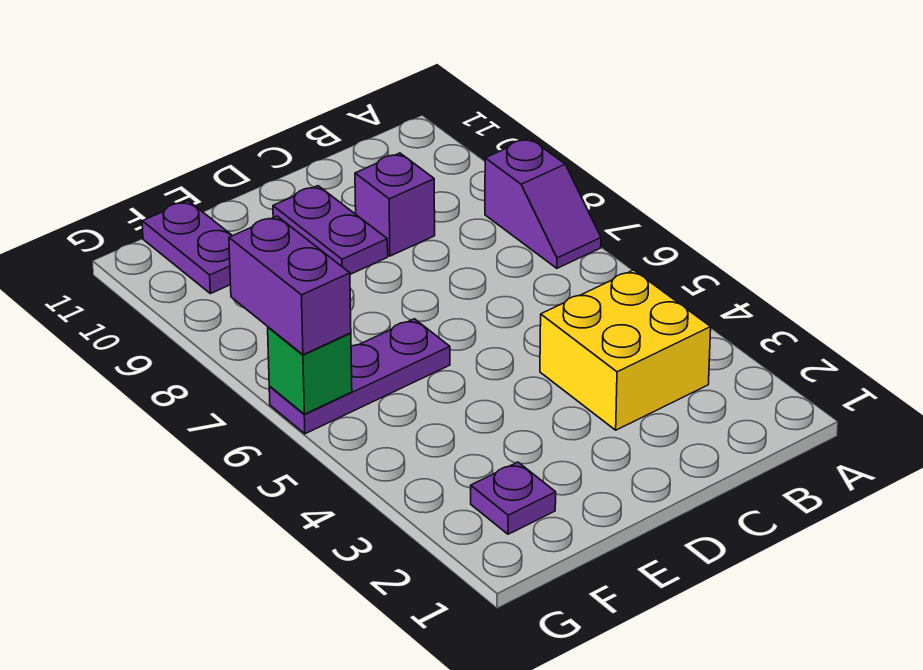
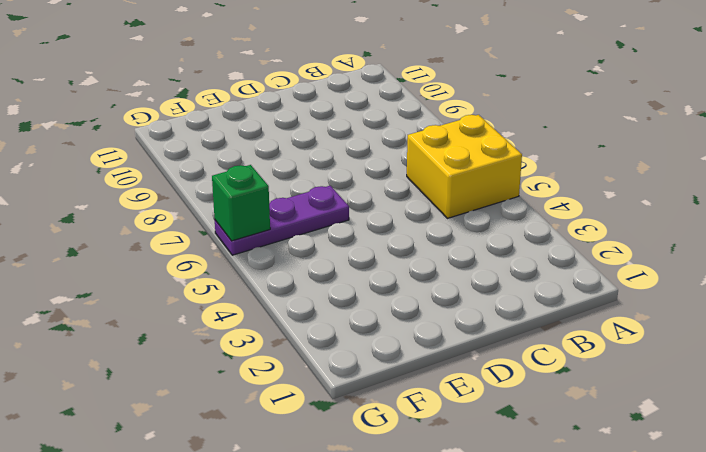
yellow brick A5:B6 level 1 -> yellow brick B3:C4 level 1
none -> purple slope A7:A8 level 1 top 8
none -> purple brick C9 level 1

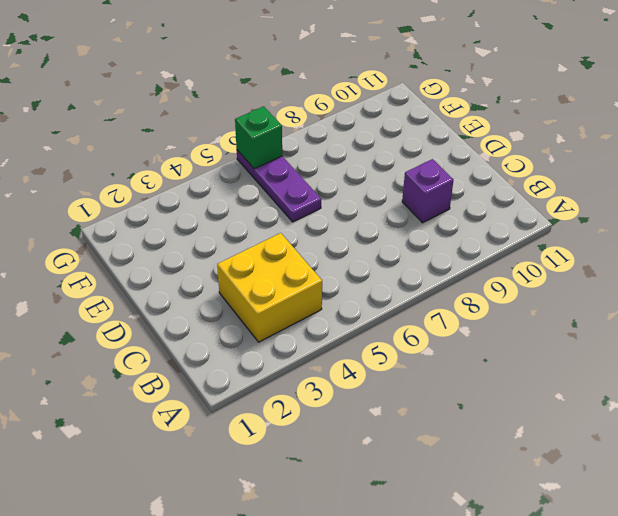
none -> purple slope A7:A8 level 1 top 8
none -> purple plate D9:D10 level 1

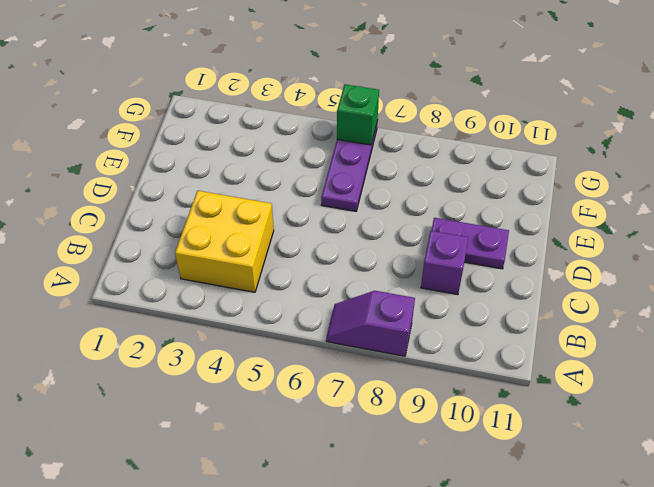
none -> purple plate F2 level 1
none -> purple plate F10:F11 level 1

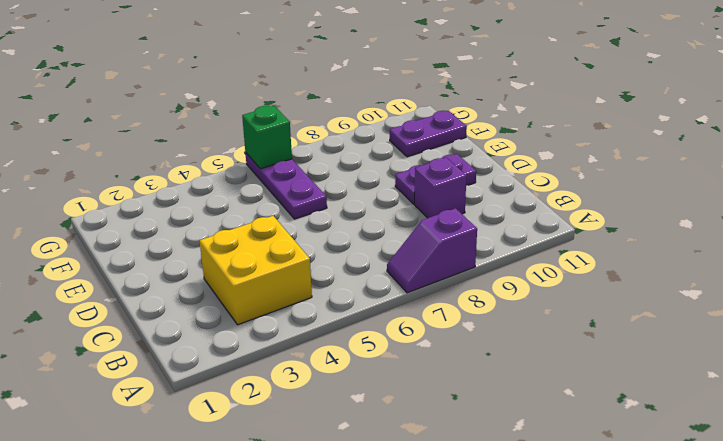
none -> purple plate F2 level 1
none -> purple brick G6:G7 level 3

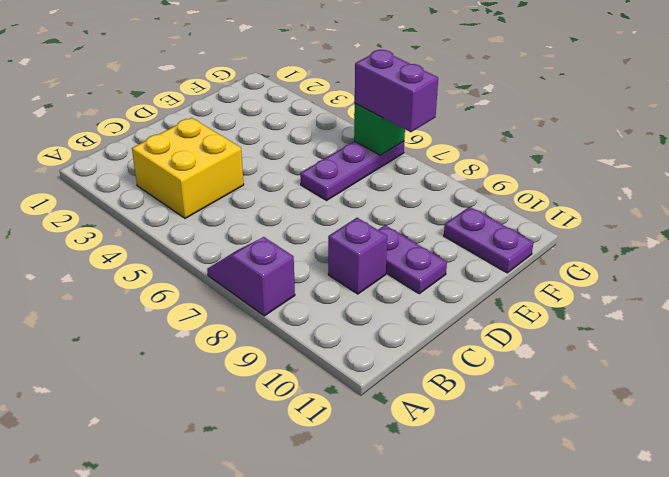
none -> purple plate F2 level 1

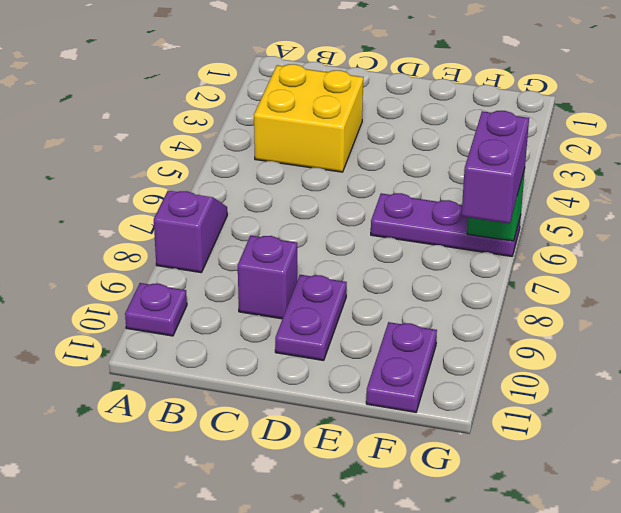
purple plate A10 level 1 -> purple plate F2 level 1

